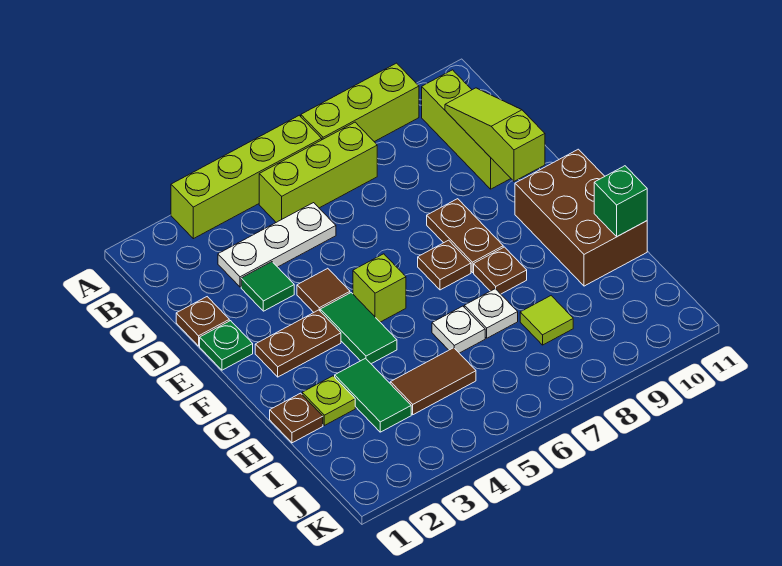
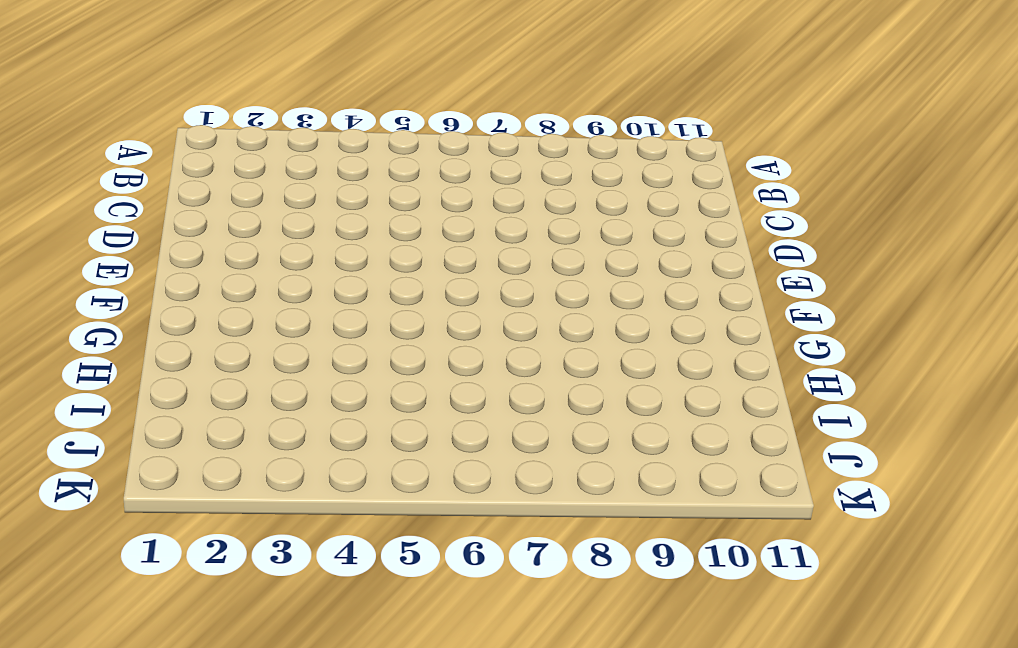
none -> lime brick A3:A6 level 1
none -> lime brick A7:A9 level 1
none -> lime brick B5:B7 level 1

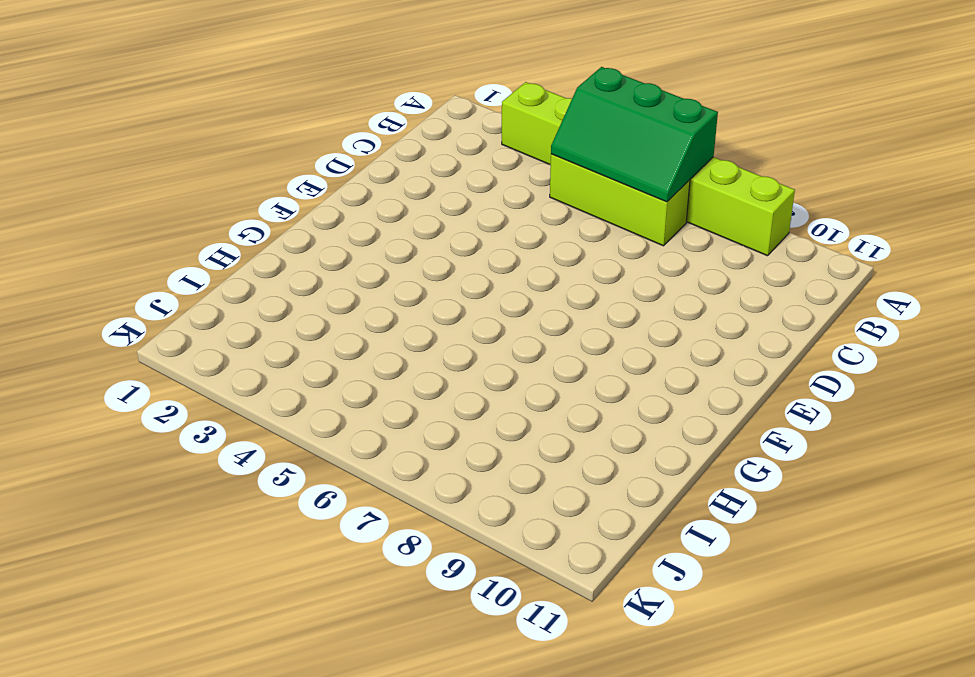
green slope A5:B7 level 2 top A -> none
none -> lime brick B10:D10 level 1
none -> white plate C3:C5 level 1
none -> brown plate D1 level 1

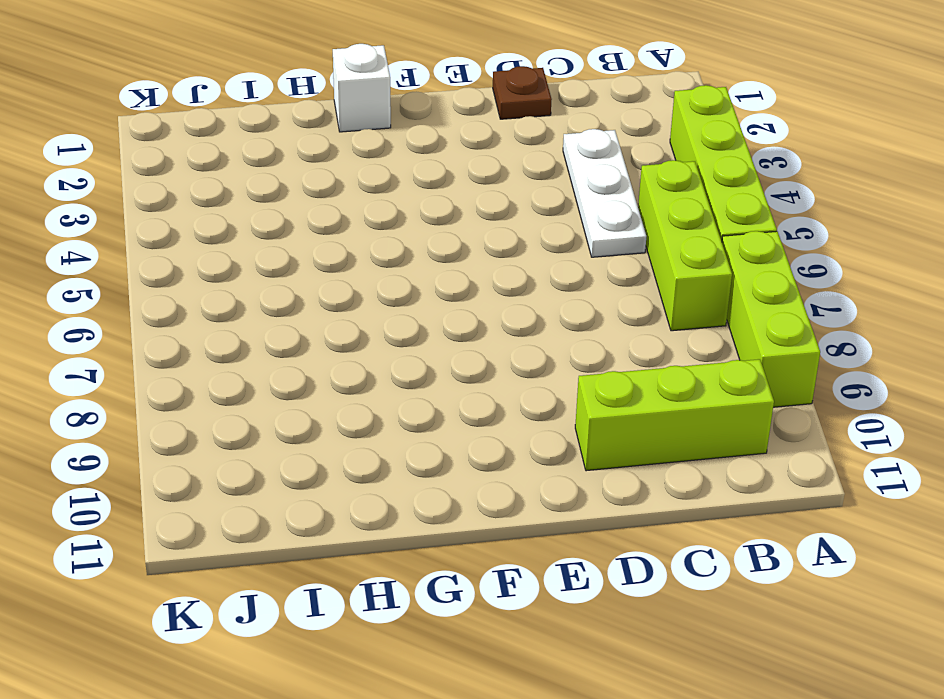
white brick G1 level 1 -> none
none -> green tile D3 level 1
none -> green plate E1 level 1
none -> brown tile E4 level 1

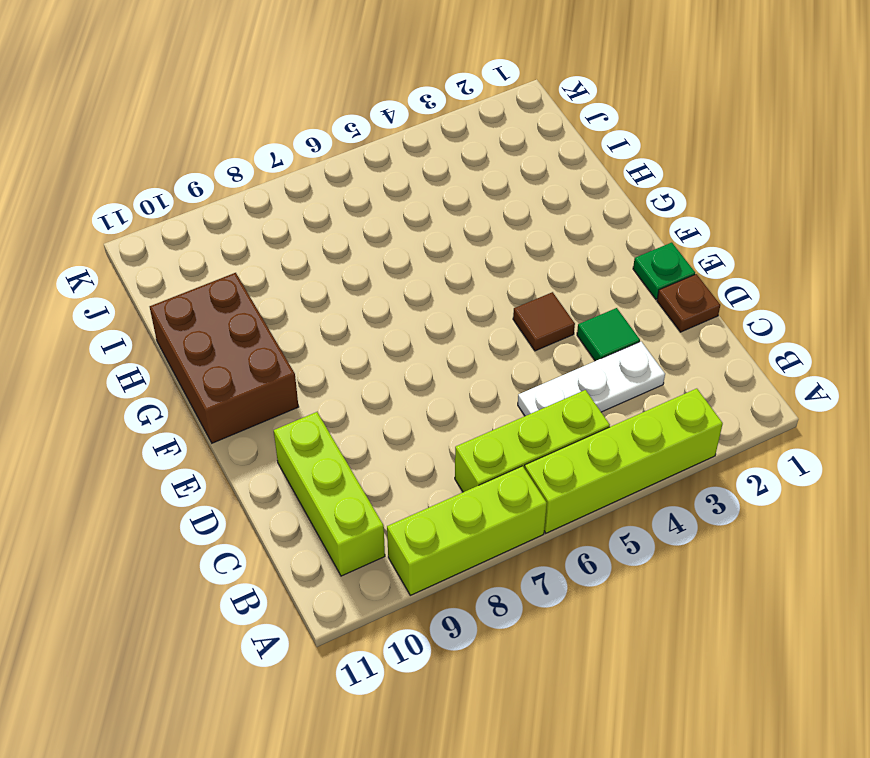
none -> brown plate E8:F8 level 1
none -> brown plate F2:F3 level 1
none -> green tile F4:G4 level 1

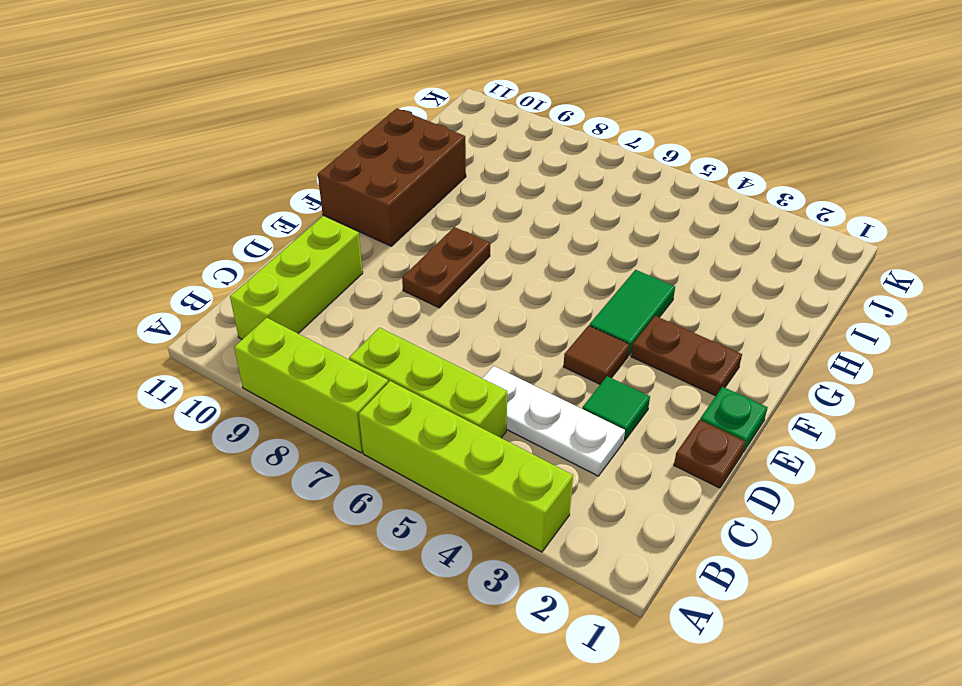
none -> lime brick F5 level 1
none -> brown plate F7 level 1
none -> brown plate G8 level 1

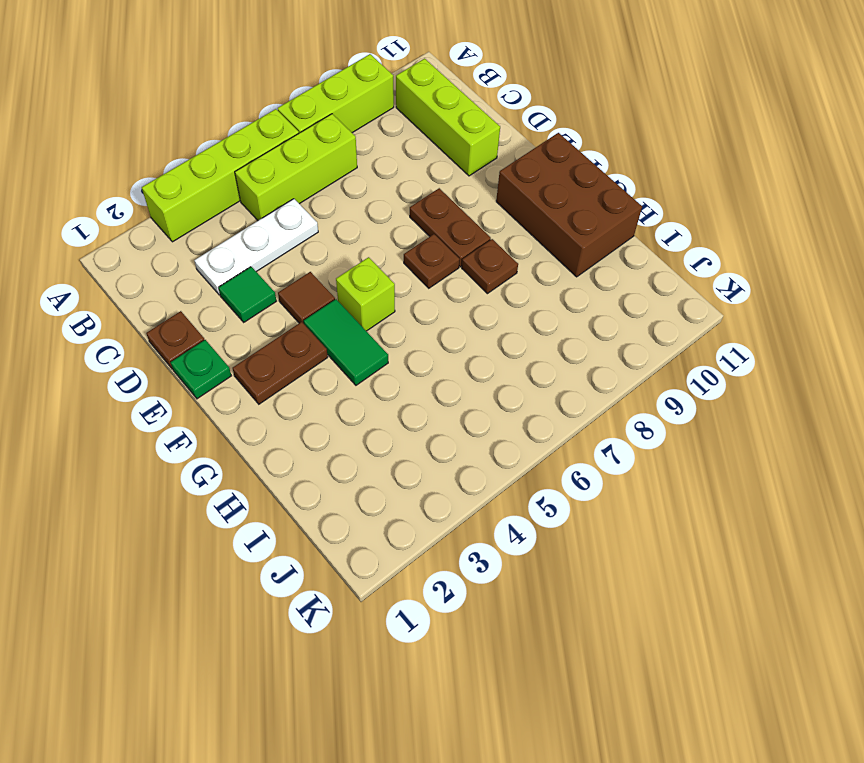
none -> brown plate H1 level 1
none -> lime plate H2 level 1
none -> green tile H3:I3 level 1

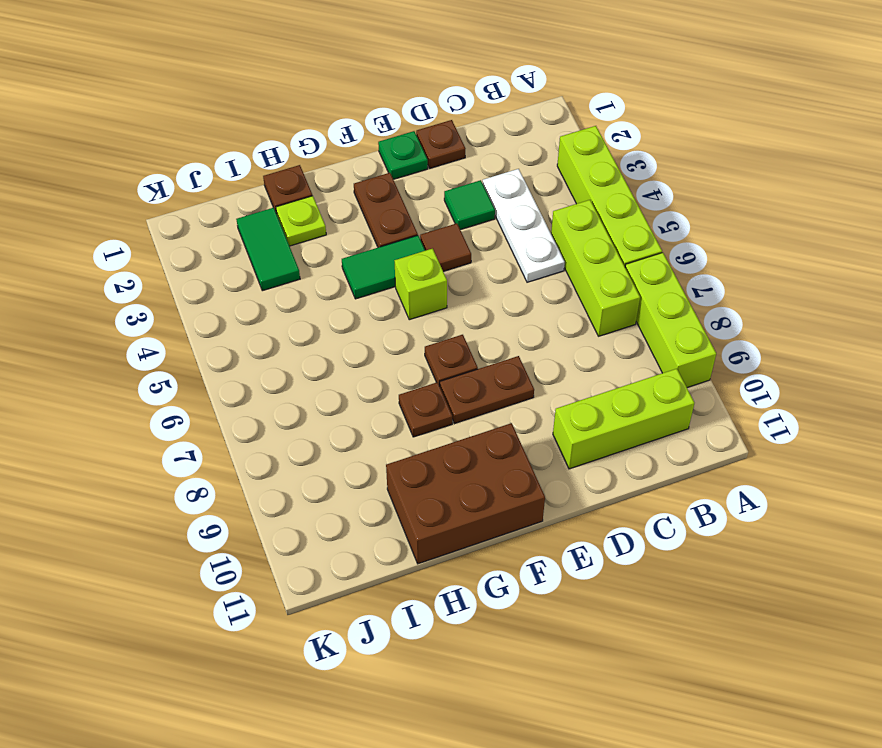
green tile I2:I3 level 1 -> green tile H3:I3 level 1
none -> white plate H6 level 1
none -> white plate H7 level 1
none -> brown tile I4:I5 level 1

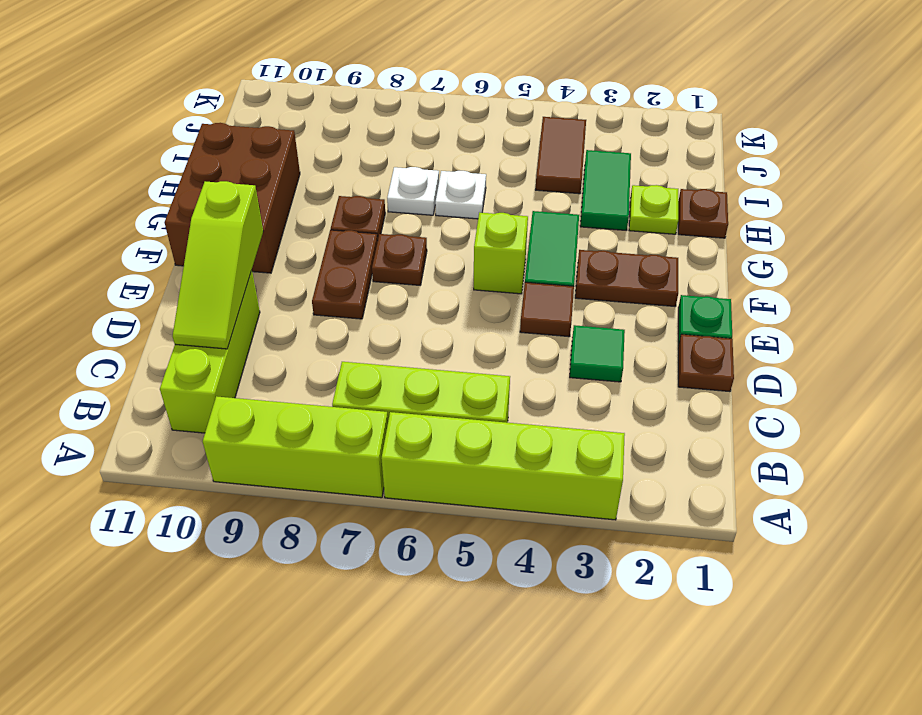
brown tile I4:J4 level 1 -> brown tile I4:I5 level 1
none -> white plate C3:C5 level 1
none -> lime tile I8 level 1
none -> green brick H11 level 2

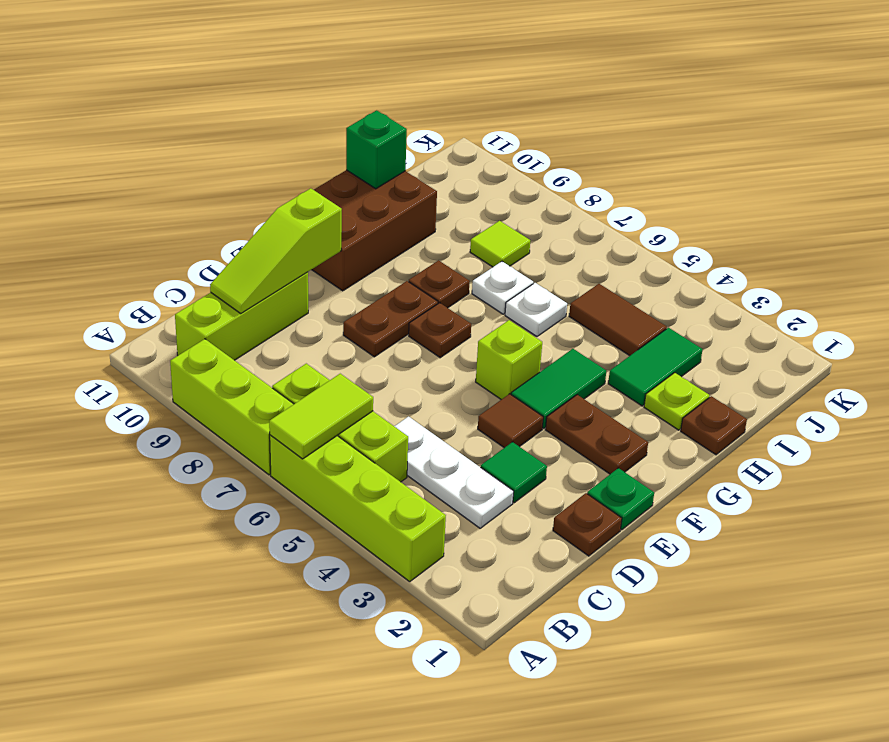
lime tile A6:B6 level 2 -> none

